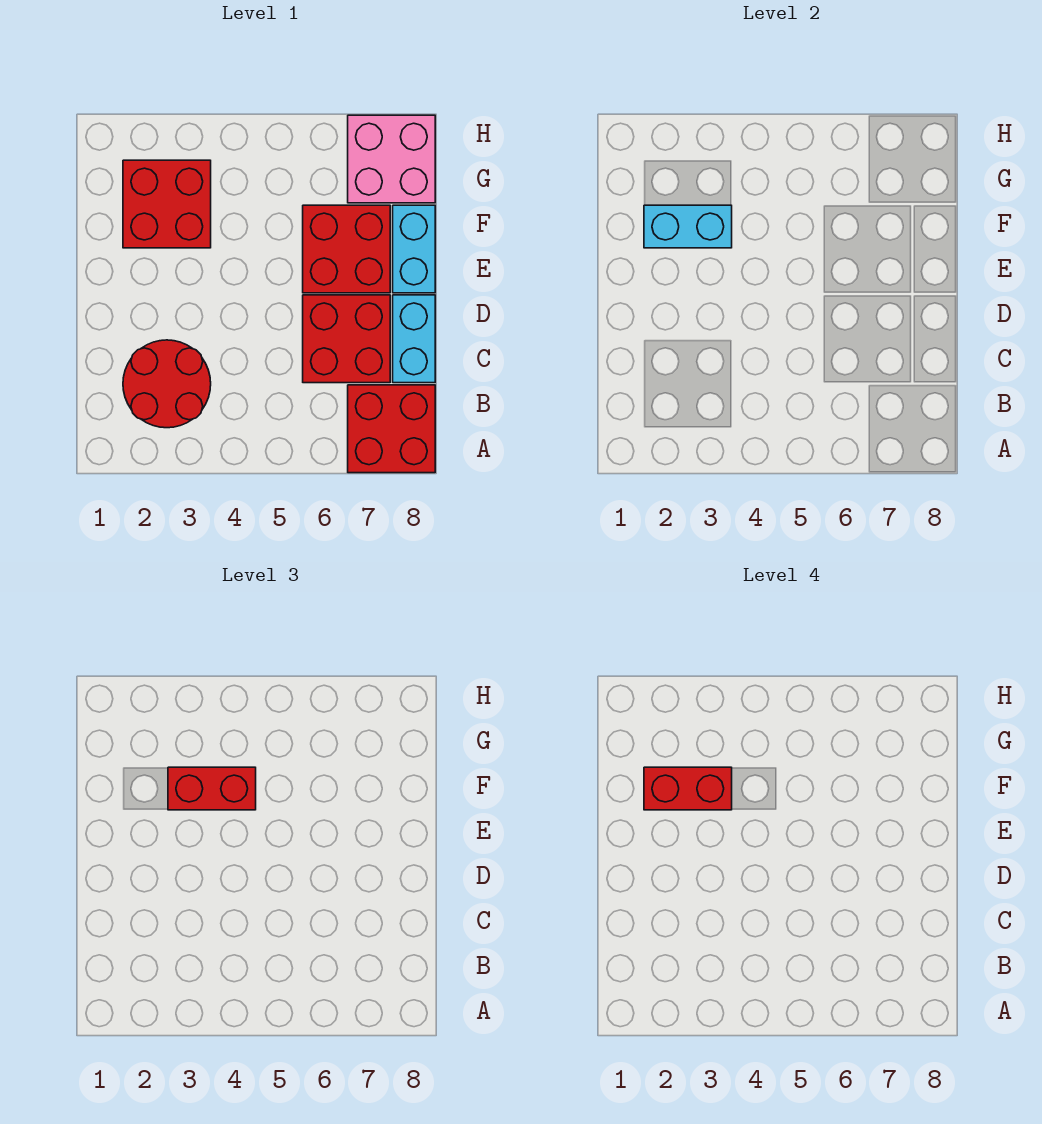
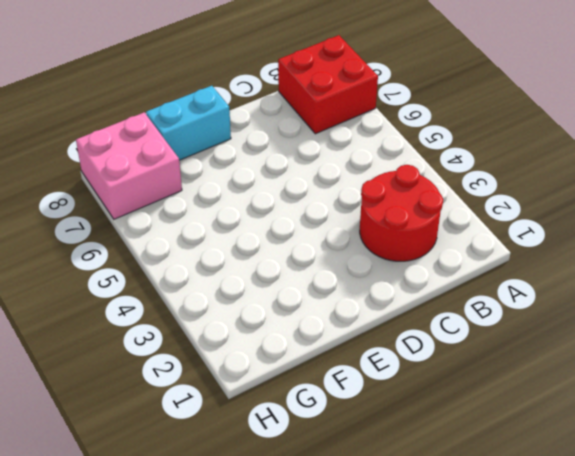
none -> red brick C6:D7 level 1
none -> cyan brick C8:D8 level 1

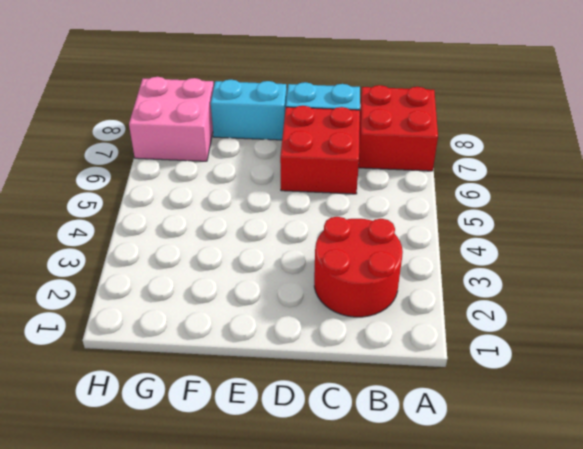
none -> red brick E6:F7 level 1
none -> red brick F2:G3 level 1

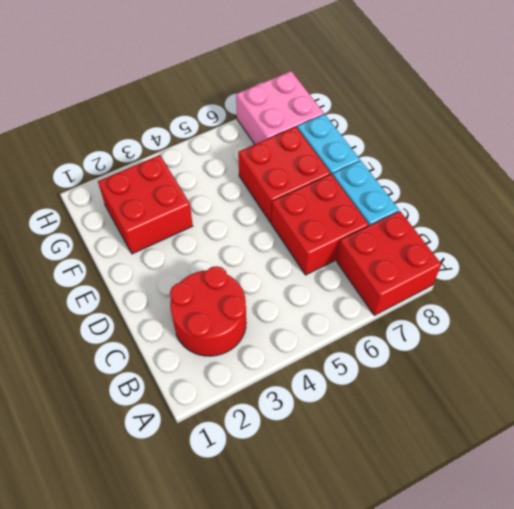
none -> cyan brick F2:F3 level 2
none -> red brick F3:F4 level 3

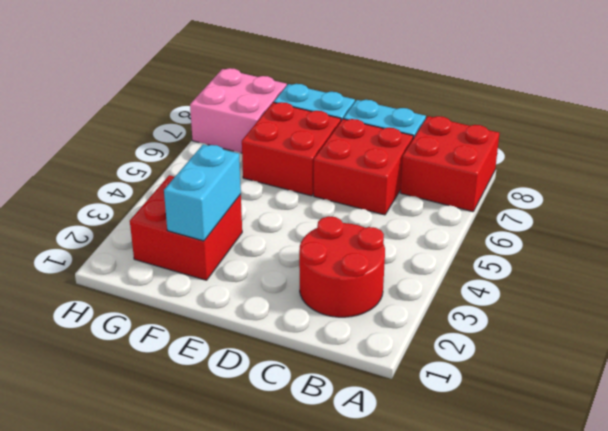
none -> red brick F3:F4 level 3
none -> red brick F2:F3 level 4

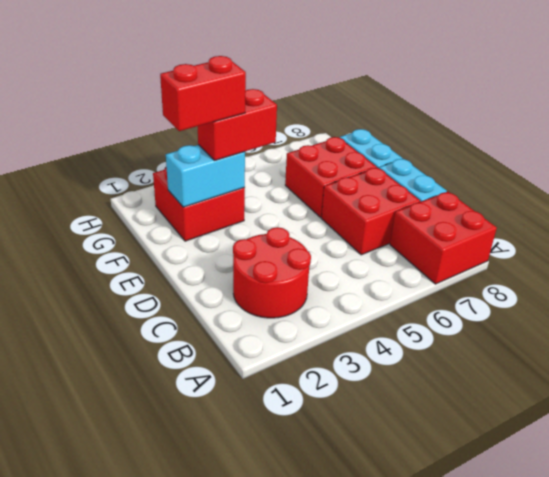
none -> pink brick G7:H8 level 1

